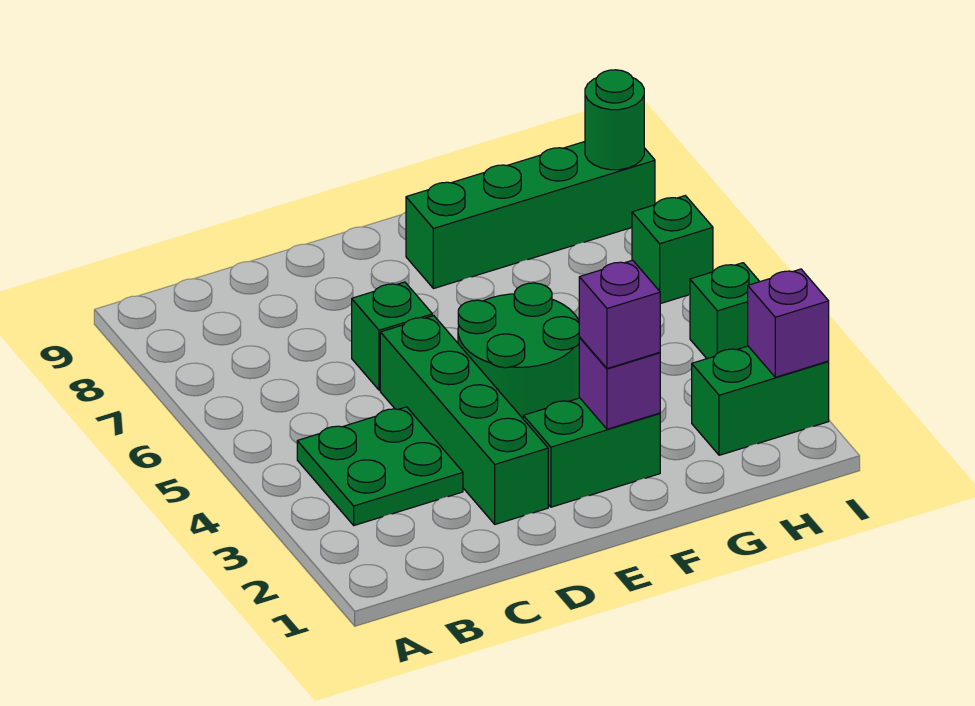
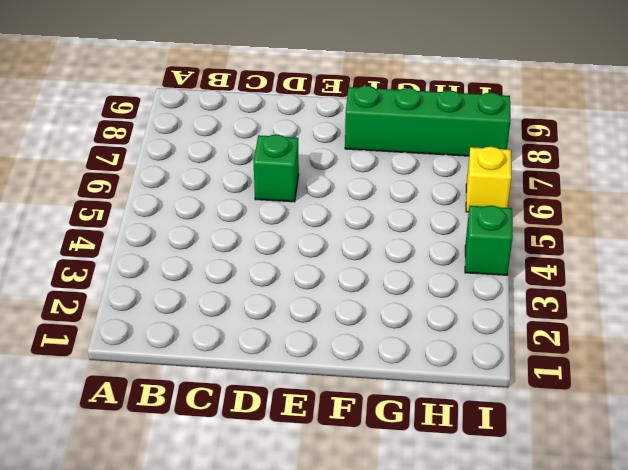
yellow brick I6 level 1 -> green brick I6 level 1
none -> green plate B3:C4 level 1
none -> green brick D2:D5 level 1
none -> green brick E2:F2 level 1

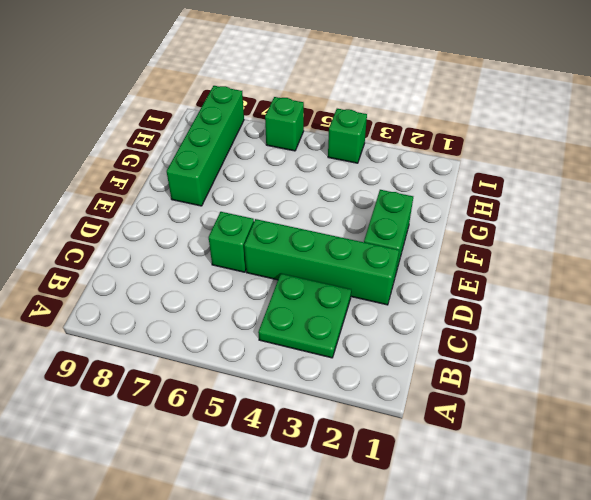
none -> green round brick E4:F5 level 1
none -> green brick H2:I2 level 1
none -> purple brick F2 level 2

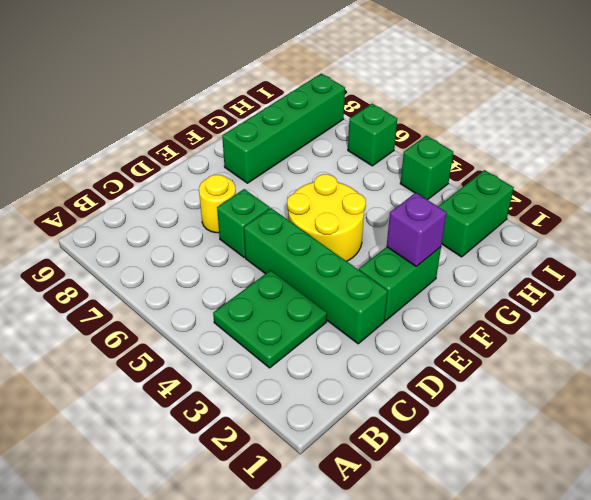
yellow round brick D7 level 1 -> none
yellow round brick E4:F5 level 1 -> green round brick E4:F5 level 1
none -> purple brick I2 level 2
none -> green round brick I8 level 2
none -> purple brick F2 level 3

